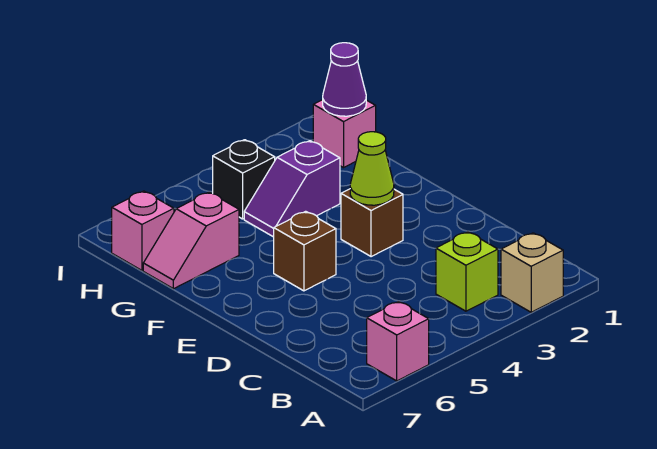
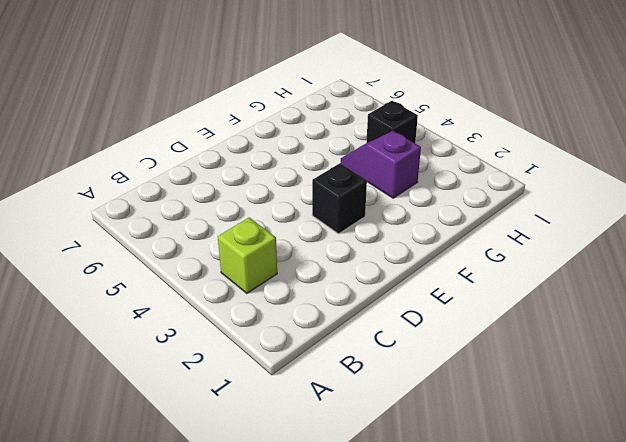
black brick E3 level 1 -> brown brick E3 level 1
none -> tan brick A2 level 1
none -> pink brick A6 level 1
none -> brown brick E5 level 1

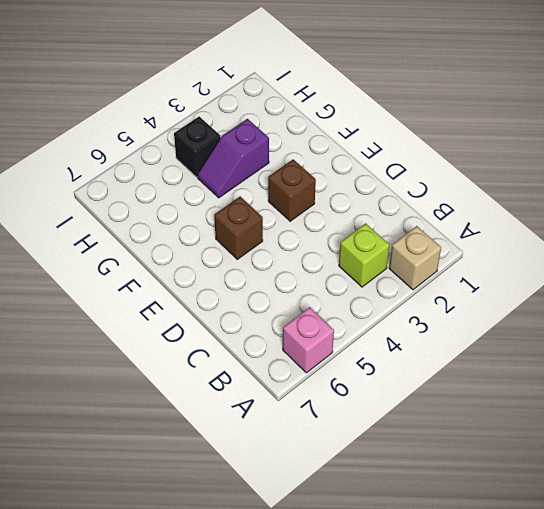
none -> pink slope G6:G7 level 1 top 6
none -> pink brick H1 level 1
none -> pink brick H7 level 1

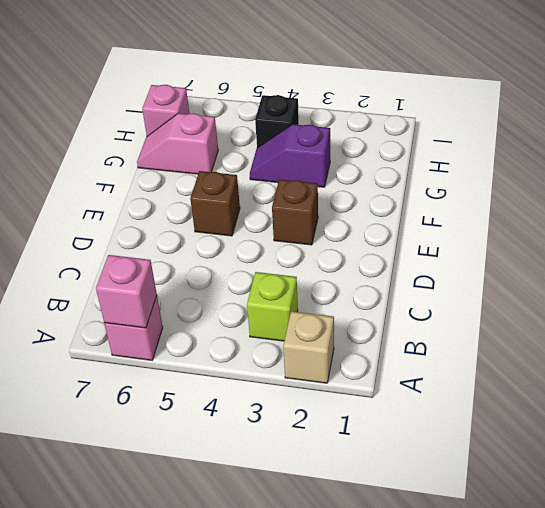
pink brick A6 level 2 -> pink brick H1 level 1
none -> lime cone E3 level 2
none -> purple cone H1 level 2

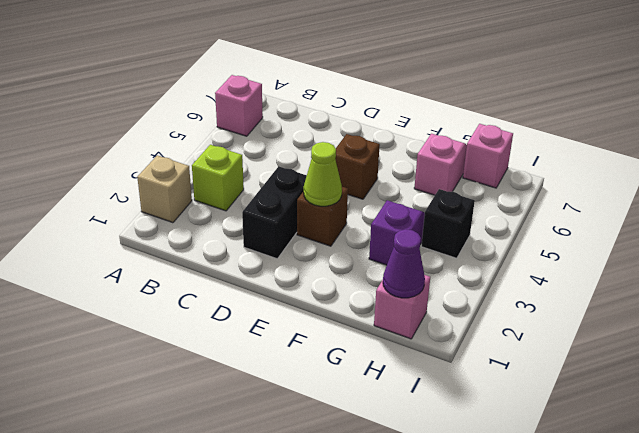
black brick D2:D3 level 1 -> none

